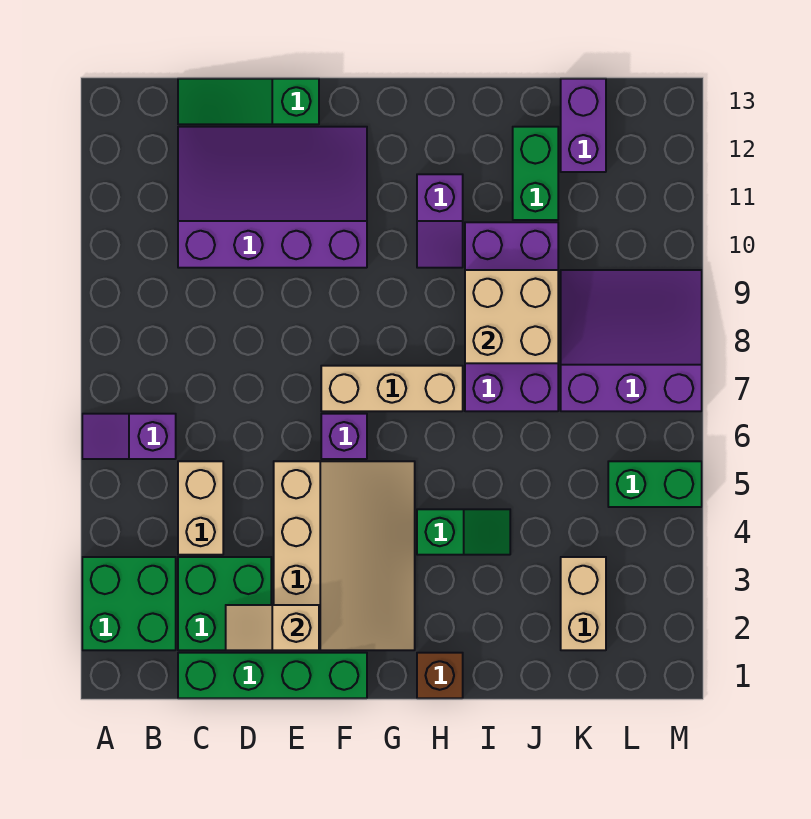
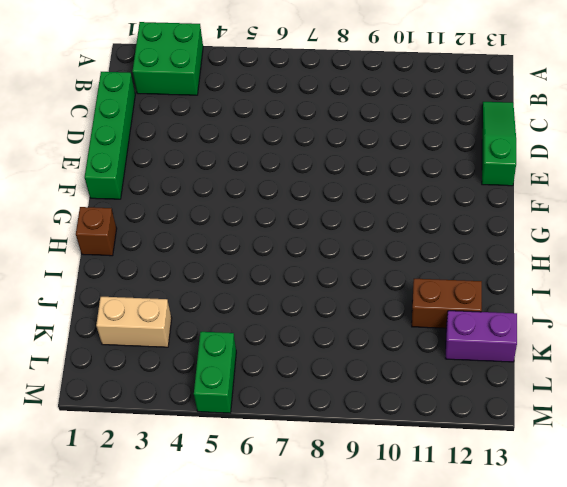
brown brick J11:J12 level 1 -> green brick J11:J12 level 1
none -> purple slope A6:B6 level 1 top B
none -> green brick C2:D3 level 1
none -> tan brick C4:C5 level 1

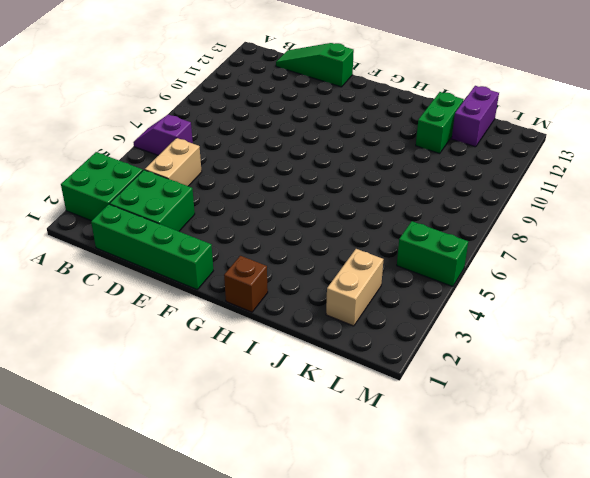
none -> purple slope C10:F12 level 1 top 10
none -> tan slope E2:G5 level 1 top E
none -> purple brick F6 level 1

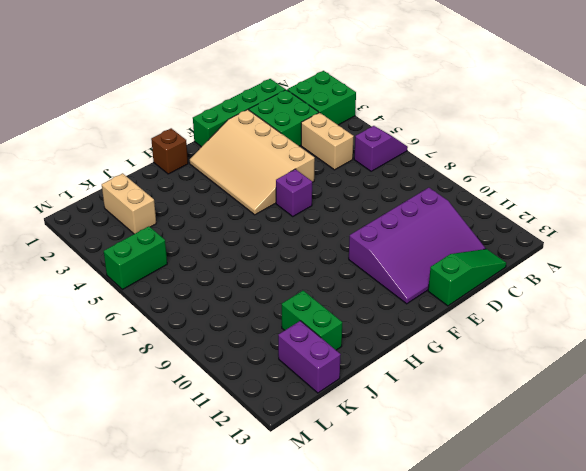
none -> tan brick F7:H7 level 1
none -> green slope H4:I4 level 1 top H
none -> purple slope H10:H11 level 1 top 11

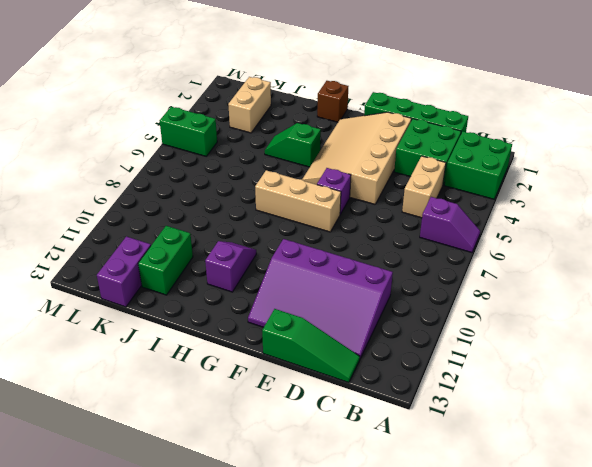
none -> purple brick I7:J10 level 1
none -> purple slope K7:M9 level 1 top 7
none -> tan slope D2:E2 level 2 top E

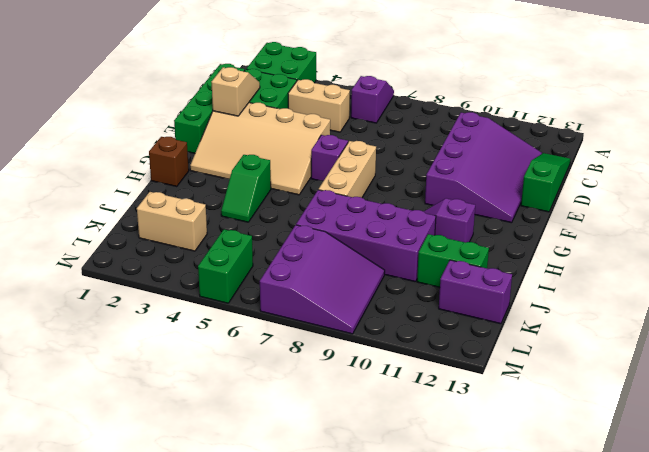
none -> tan brick I8:J9 level 2

